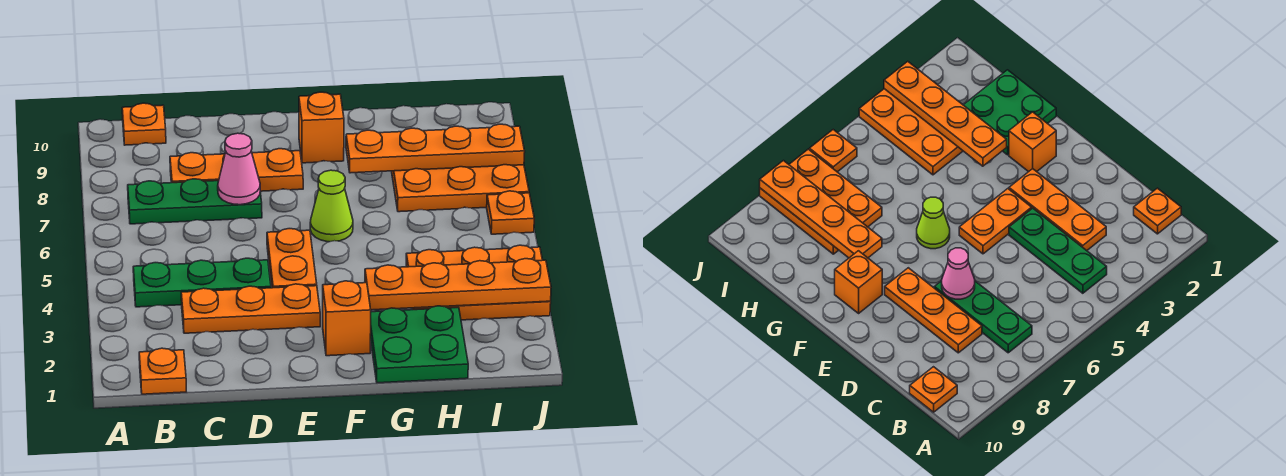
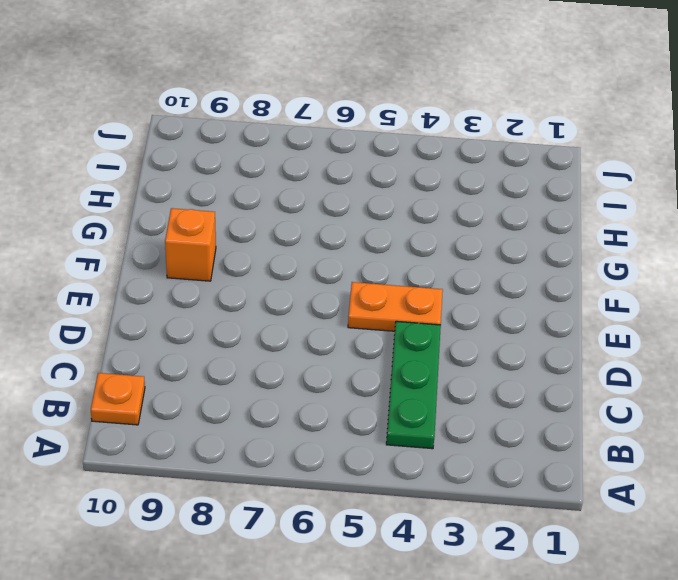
none -> orange plate B1 level 1
none -> green plate B7:D7 level 1
none -> orange plate C3:E3 level 1

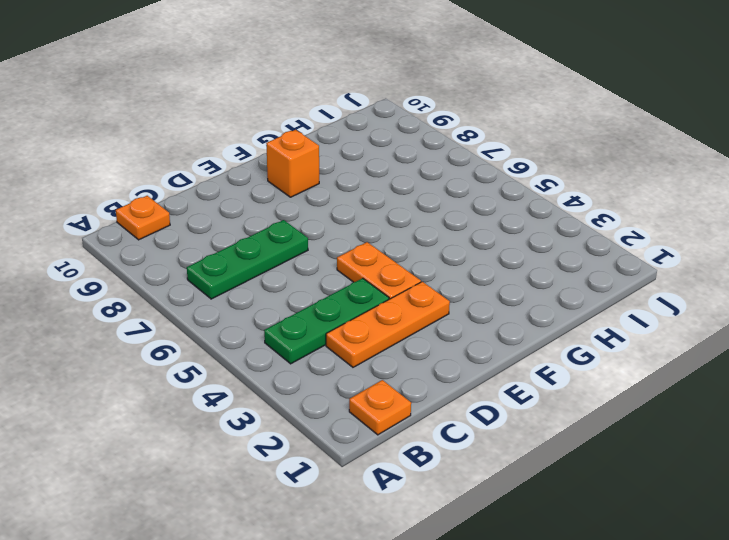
none -> orange plate C8:E8 level 1
none -> orange brick F2 level 1
none -> lime cone F6 level 1

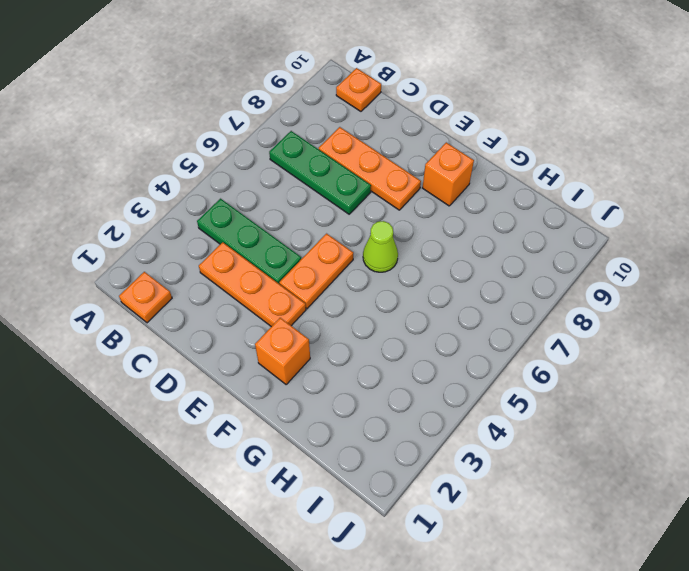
none -> green plate G1:H2 level 1
none -> orange plate H3:J4 level 1
none -> orange plate H7:J8 level 1

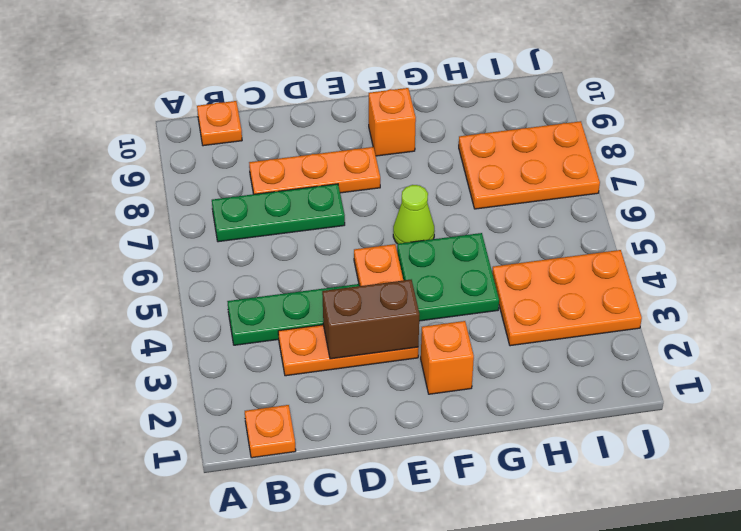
brown brick D3:E3 level 2 -> none
green plate F4:G5 level 1 -> green plate G1:H2 level 1
none -> orange plate J6 level 1
none -> pink cone D7 level 2
none -> orange plate G3:J3 level 2

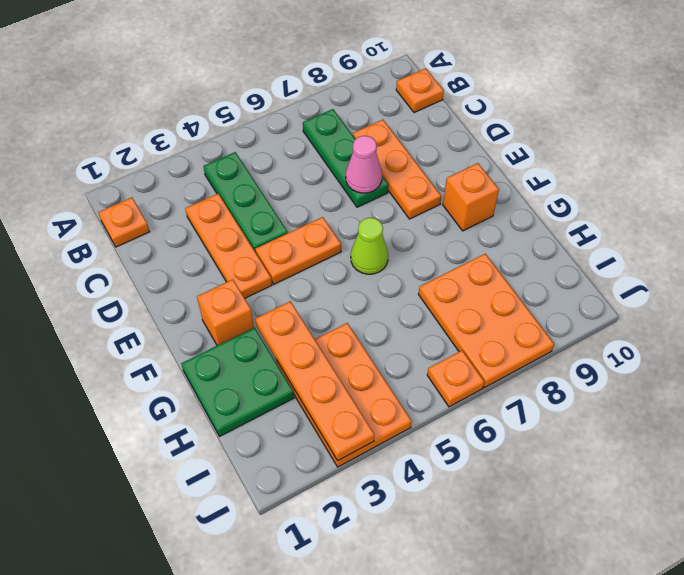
none -> orange plate G8:J8 level 2

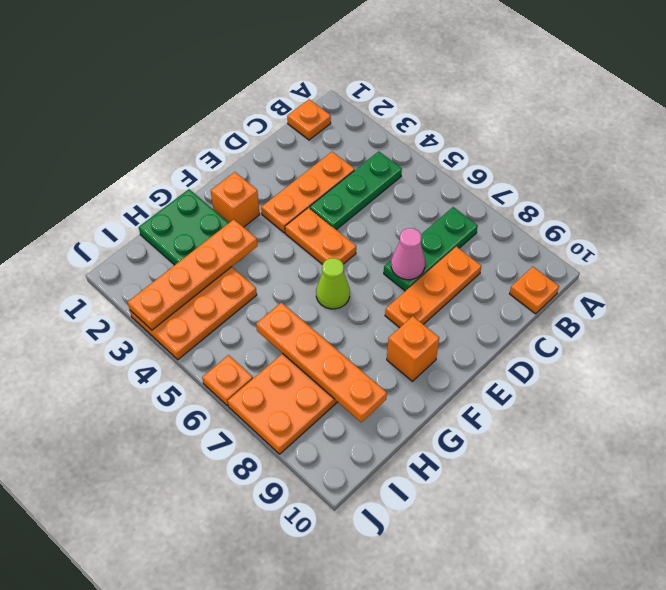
orange plate H6:H9 level 2 -> orange plate G8:J8 level 2

